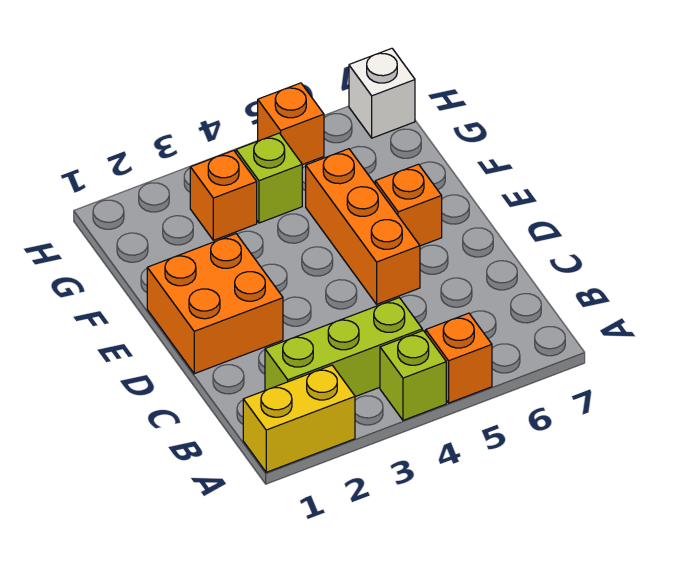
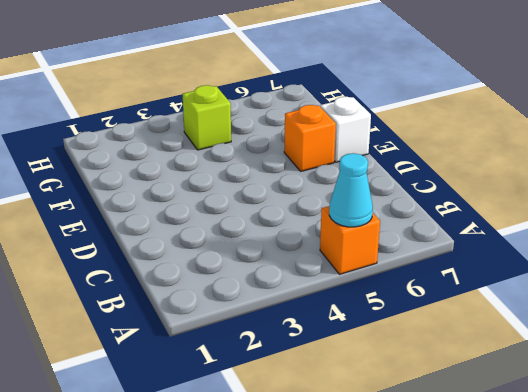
cyan cone A5 level 2 -> none
white brick E7 level 1 -> white brick H7 level 1
none -> yellow brick A1:A2 level 1
none -> lime brick A4 level 1

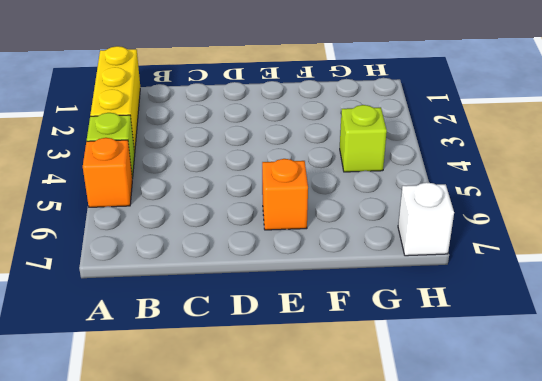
yellow brick A1:A3 level 1 -> yellow brick A1:A2 level 1
none -> lime brick B2:B4 level 1
none -> orange brick D1:E2 level 1

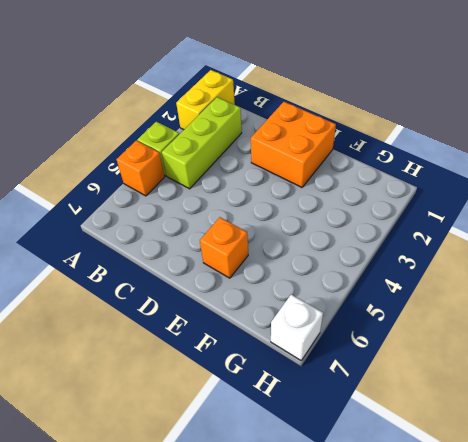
none -> orange brick D5:F5 level 1
none -> orange brick G3 level 1

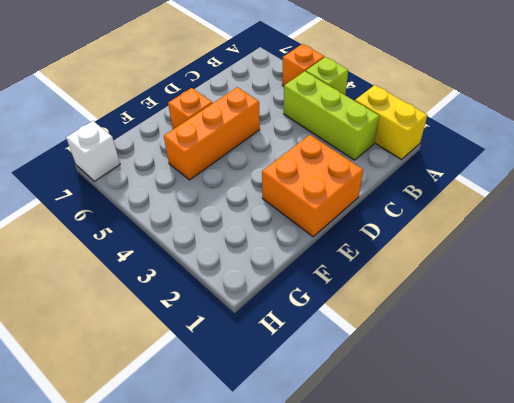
none -> orange brick G3 level 1
none -> lime brick G4 level 1

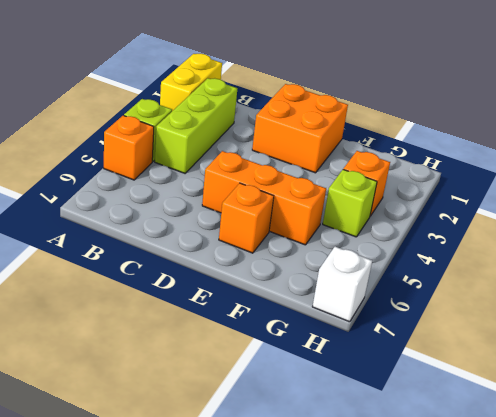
none -> orange brick H5 level 1

